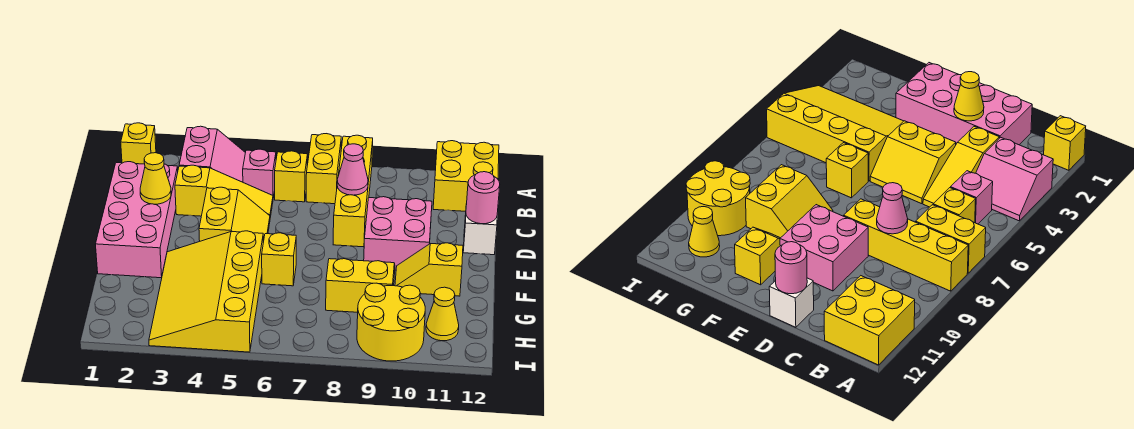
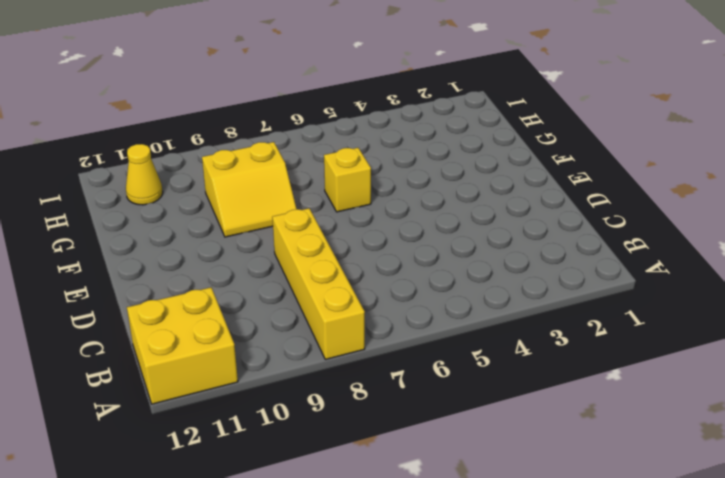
none -> yellow brick A1 level 1
none -> pink slope A3:B4 level 1 top 3
none -> yellow brick A7:B7 level 1

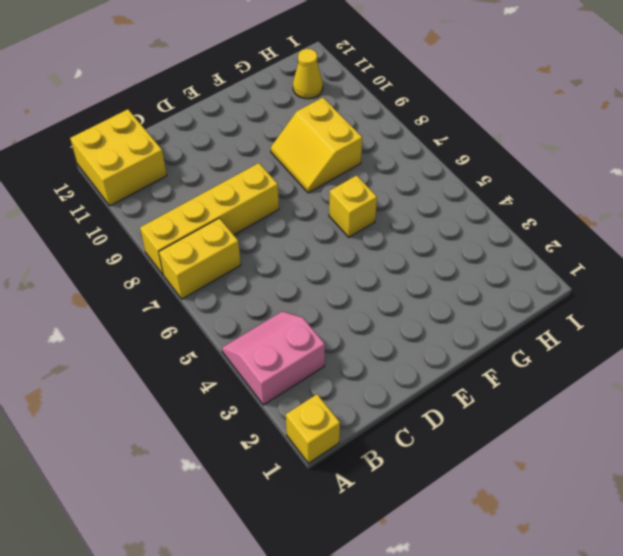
none -> pink brick B5 level 1
none -> yellow brick B6 level 1
none -> pink brick C1:F2 level 1

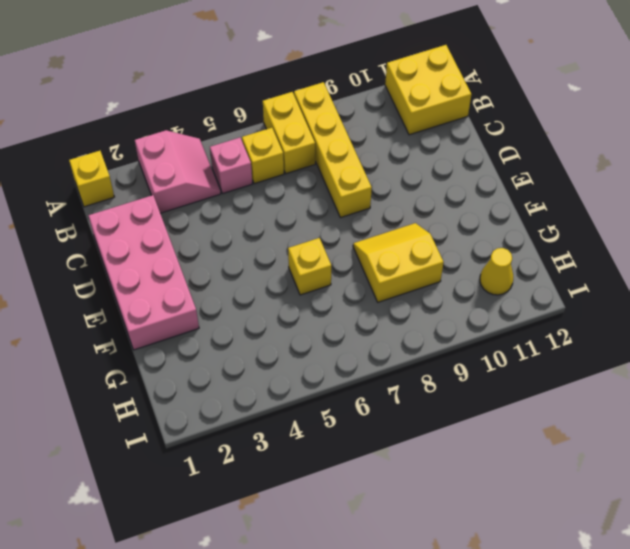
none -> yellow slope C3:C5 level 1 top 3
none -> yellow slope D4:E5 level 1 top 4
none -> pink brick D9:E10 level 1

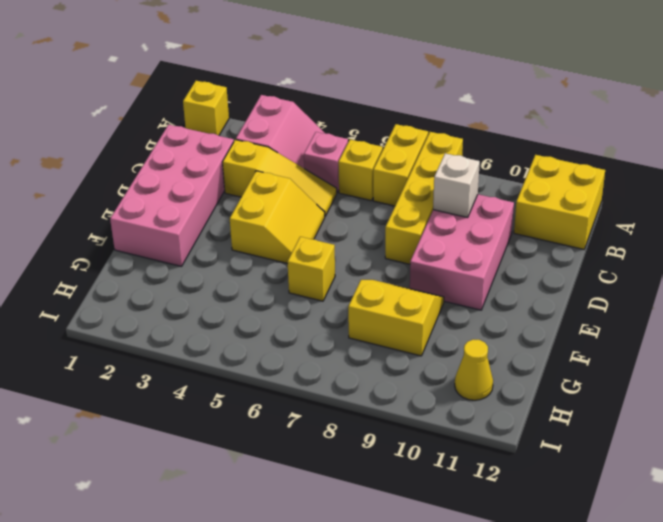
pink brick C9:E10 level 1 -> pink brick D9:E10 level 1
white brick C9 level 2 -> white brick D12 level 1
none -> yellow slope F3:I5 level 1 top 5
none -> yellow slope F10:F11 level 1 top 11
none -> yellow round brick H9:I10 level 1

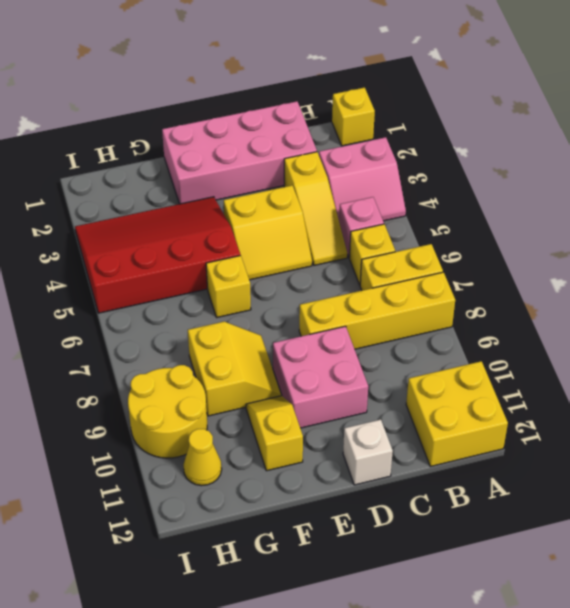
red slope F3:I5 level 1 top 5 -> yellow slope F3:I5 level 1 top 5
none -> pink cone C8 level 2
none -> yellow cone D2 level 2
none -> pink round brick D12 level 2

